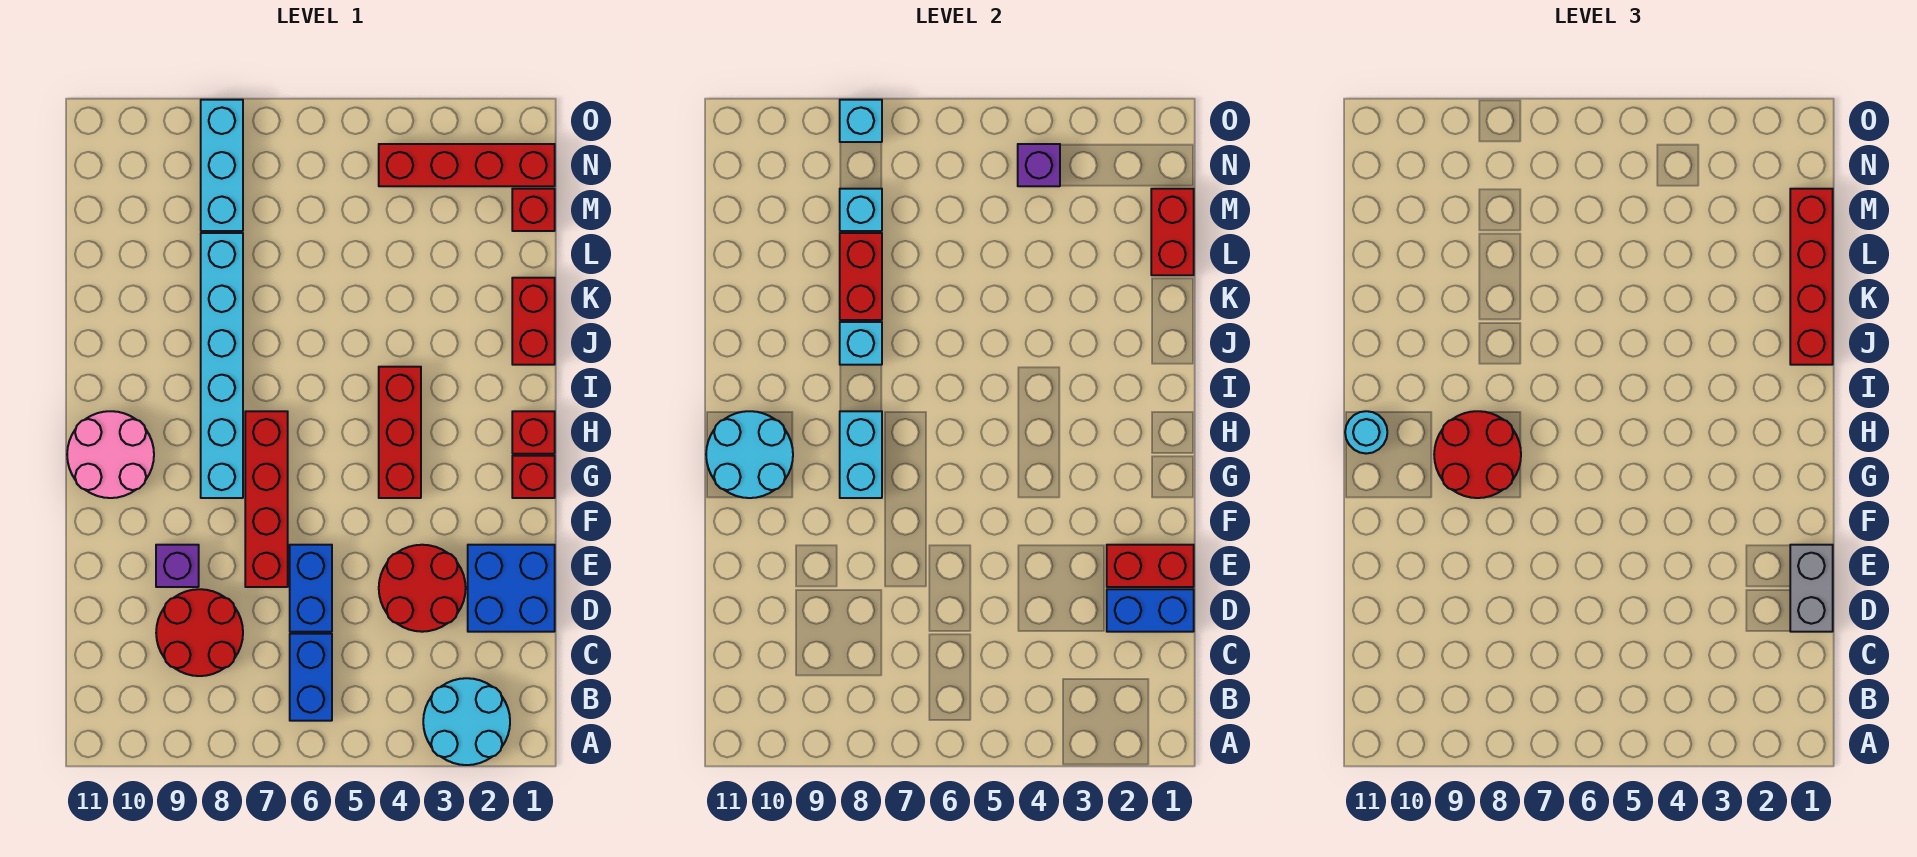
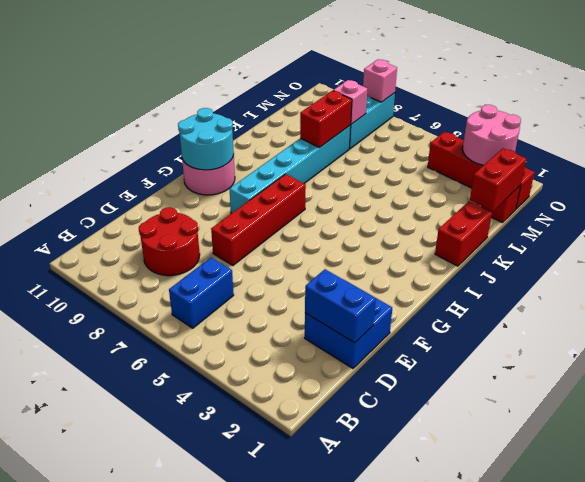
pink brick M8 level 2 -> cyan brick M8 level 2
pink round brick N2:O3 level 2 -> none
pink brick O8 level 2 -> cyan brick O8 level 2
none -> cyan round brick A2:B3 level 1
none -> red round brick D3:E4 level 1
none -> blue brick D6:E6 level 1
none -> purple brick E9 level 1

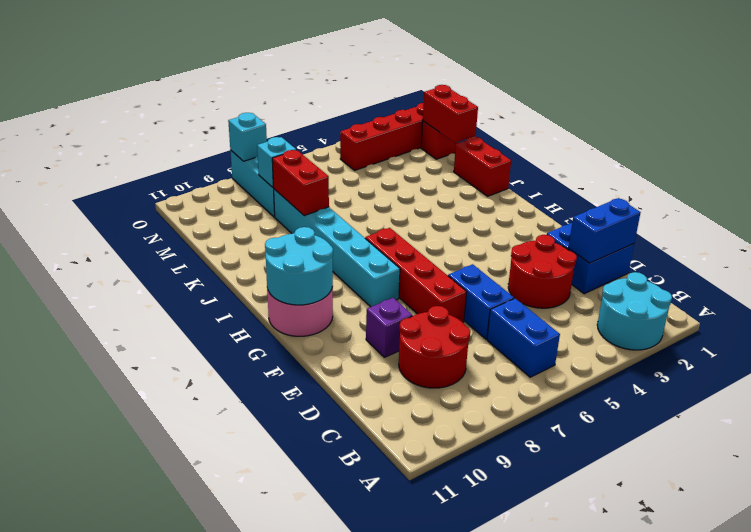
none -> red brick G1 level 1
none -> red brick G4:I4 level 1
none -> red brick H1 level 1
none -> red brick E1:E2 level 2

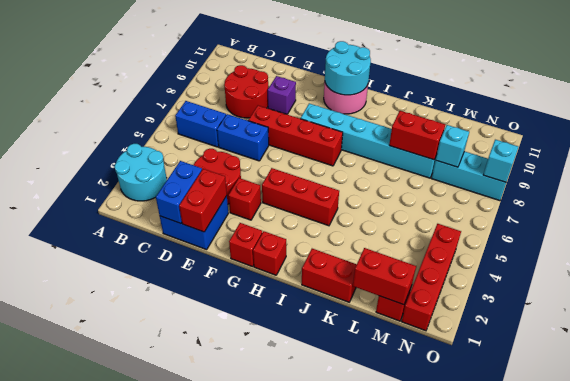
red brick F3 level 1 -> none
none -> cyan brick G8:H8 level 2
none -> cyan brick J8 level 2
none -> purple brick N4 level 2
none -> grey brick D1:E1 level 3

